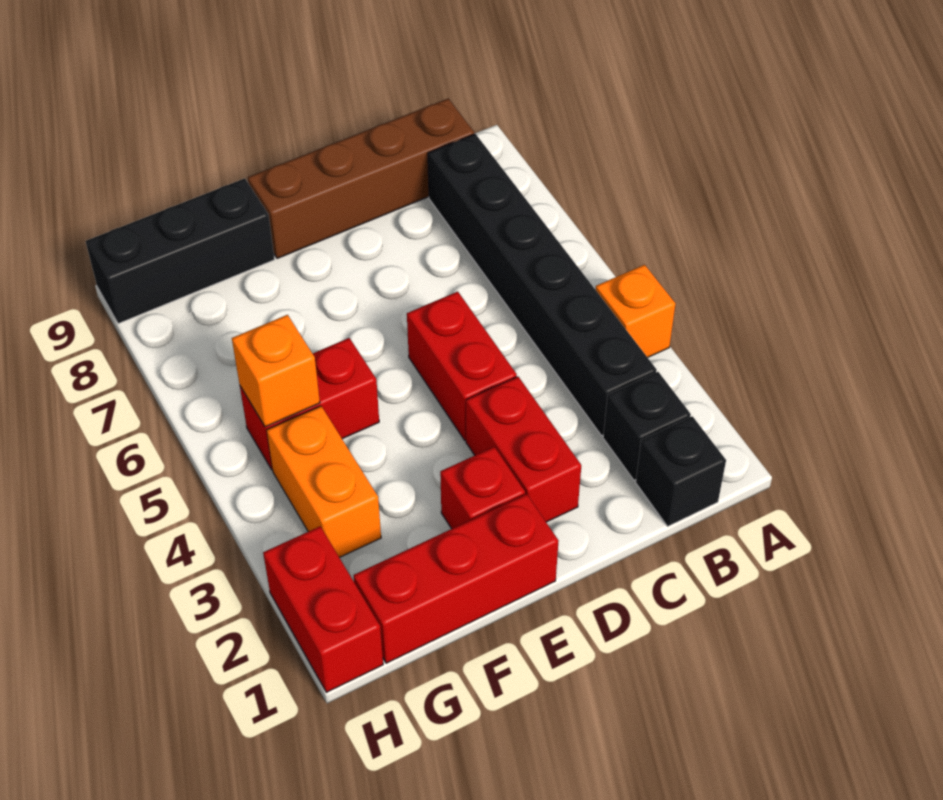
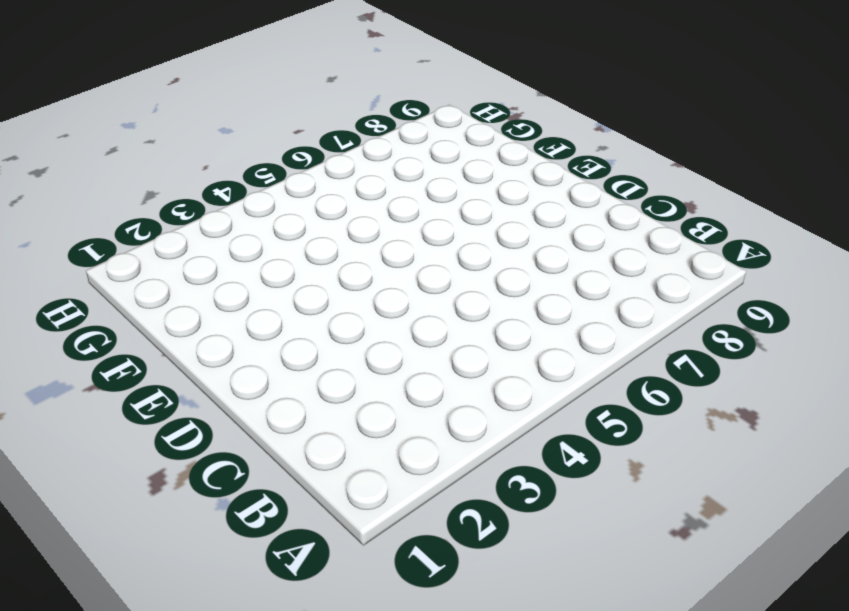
none -> orange brick A4 level 1
none -> black brick B1 level 1
none -> black brick B2 level 1

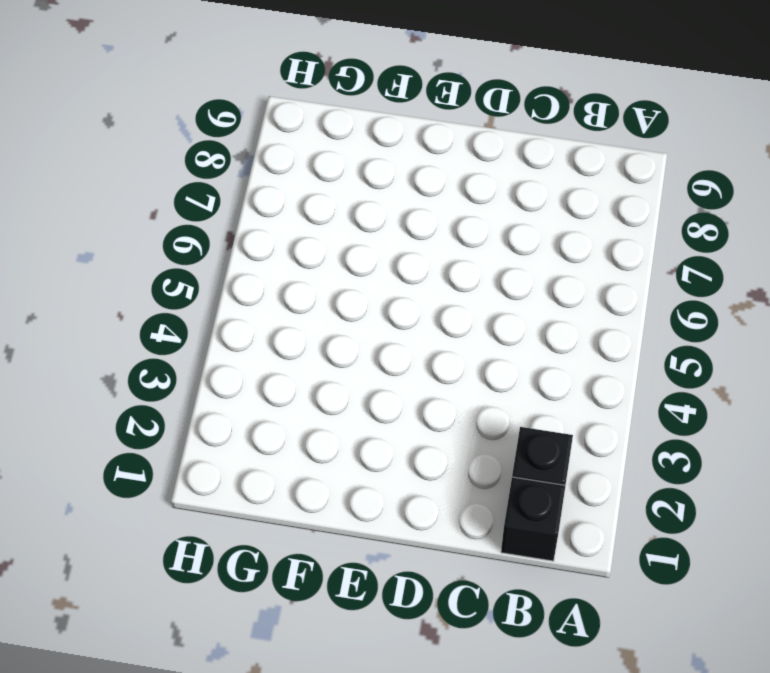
none -> orange brick A4 level 1
none -> black brick B3:B8 level 1
none -> brown brick B9:E9 level 1

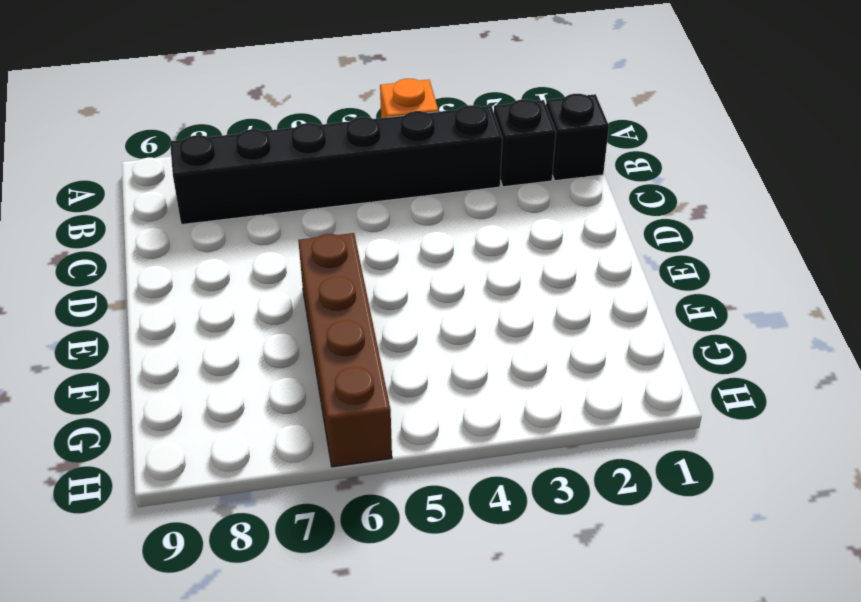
brown brick E6:H6 level 1 -> brown brick B9:E9 level 1
none -> red brick D2:D3 level 1
none -> red brick D4:D5 level 1
none -> red brick E1:G1 level 1

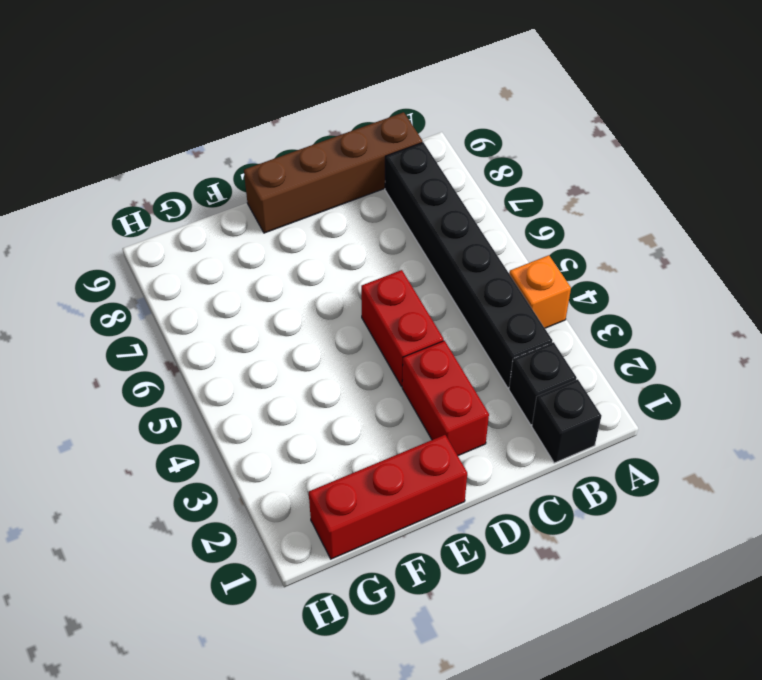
none -> red brick E2 level 1
none -> red brick F5:G5 level 1
none -> black brick F9:H9 level 1

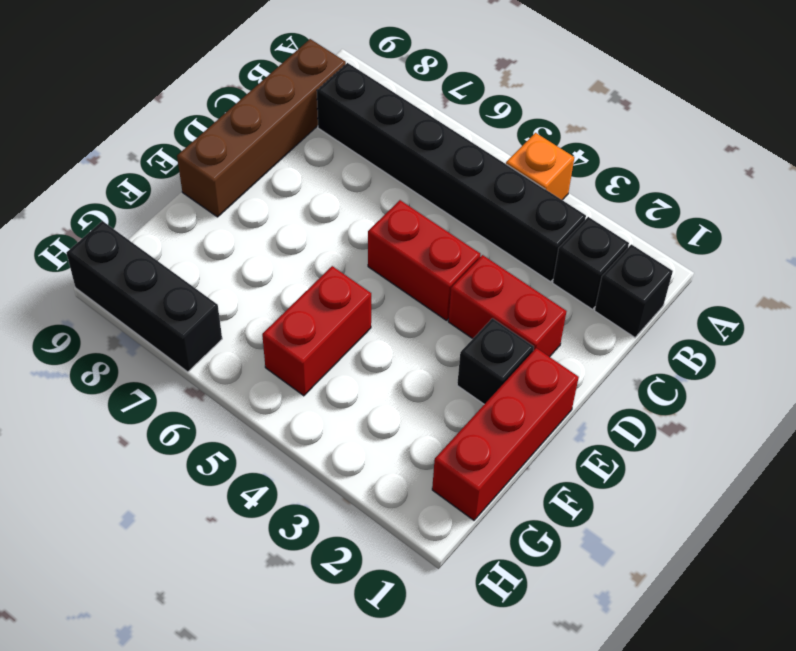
black brick E2 level 1 -> red brick E2 level 1
black brick H7:H9 level 1 -> black brick F9:H9 level 1
none -> orange brick G3:G4 level 1
none -> red brick H1:H2 level 1
none -> orange brick G5 level 2

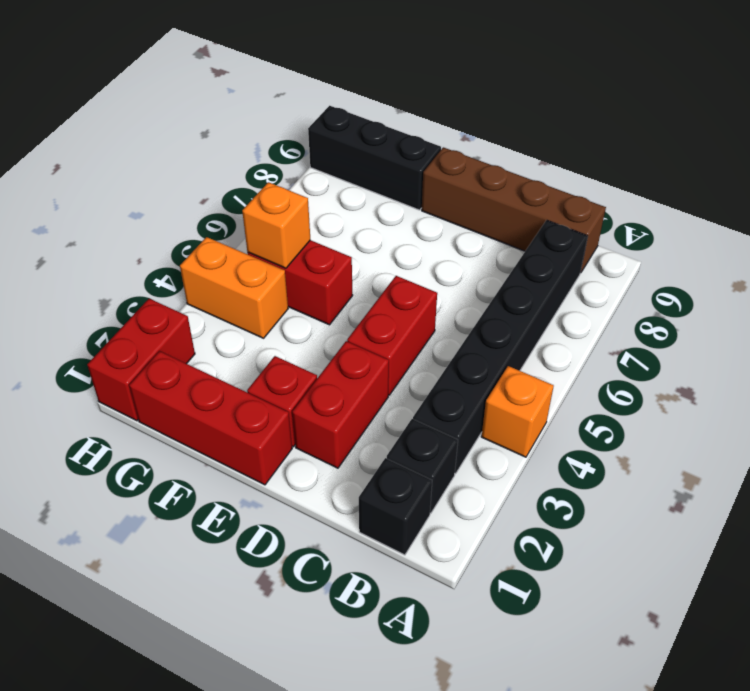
orange brick G4:H4 level 1 -> orange brick G3:G4 level 1

